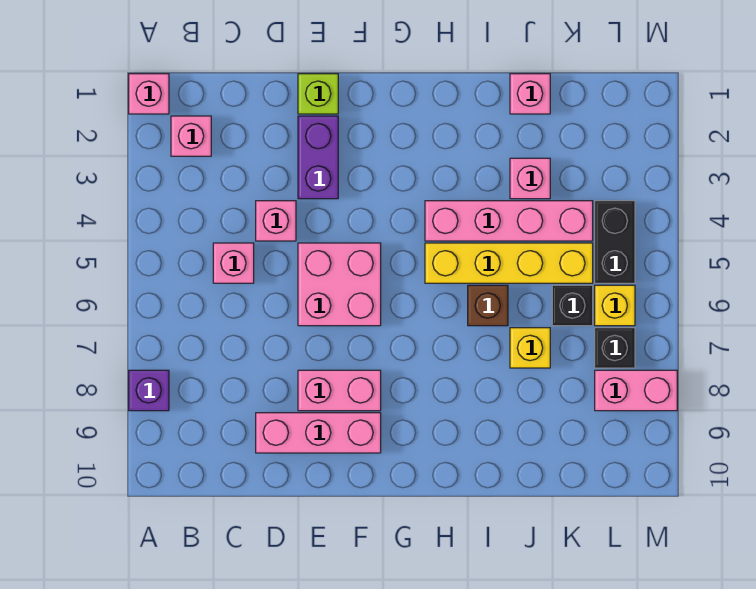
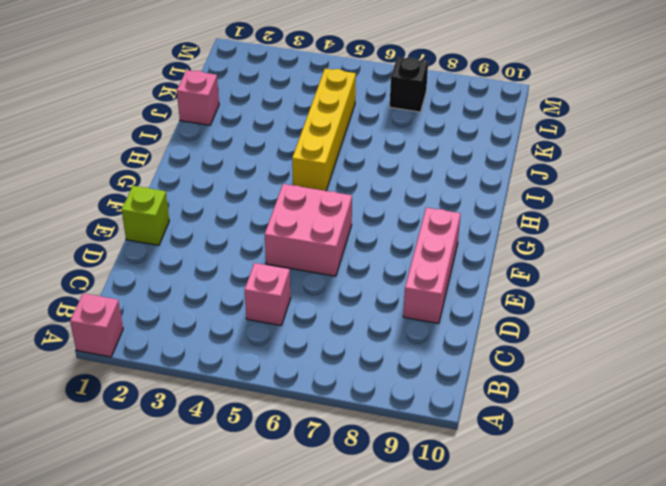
none -> purple brick A8 level 1
none -> pink brick B2 level 1
none -> pink brick D4 level 1

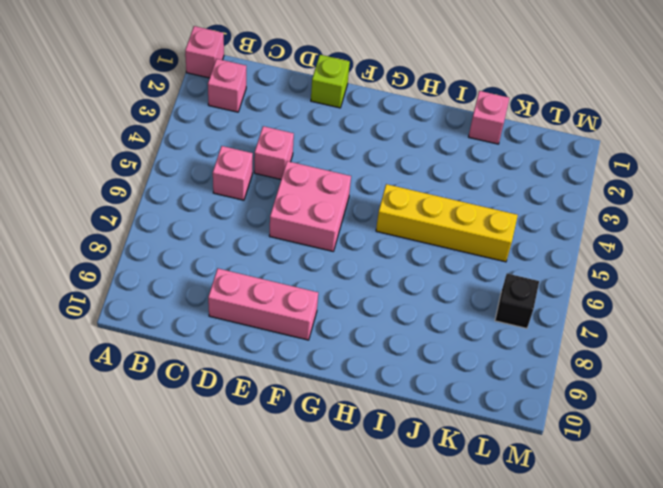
none -> purple brick A8 level 1
none -> purple brick E2:E3 level 1
none -> pink brick E8:F8 level 1

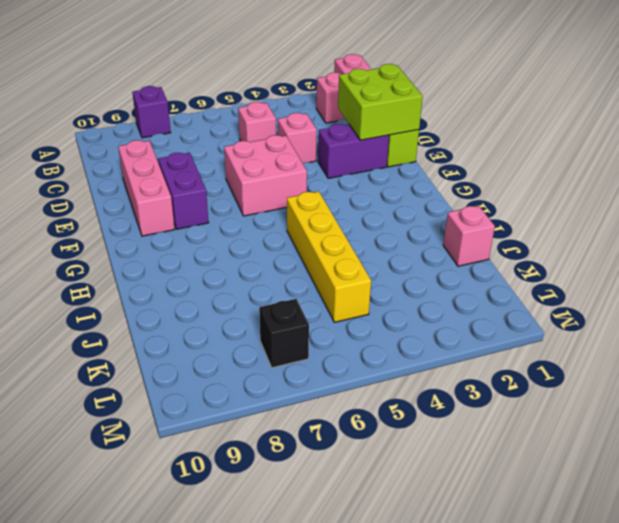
lime brick D1:E2 level 2 -> none
purple brick E8:F8 level 1 -> pink brick E8:F8 level 1
none -> pink brick H4:K4 level 1
none -> brown brick I6 level 1
none -> pink brick J3 level 1

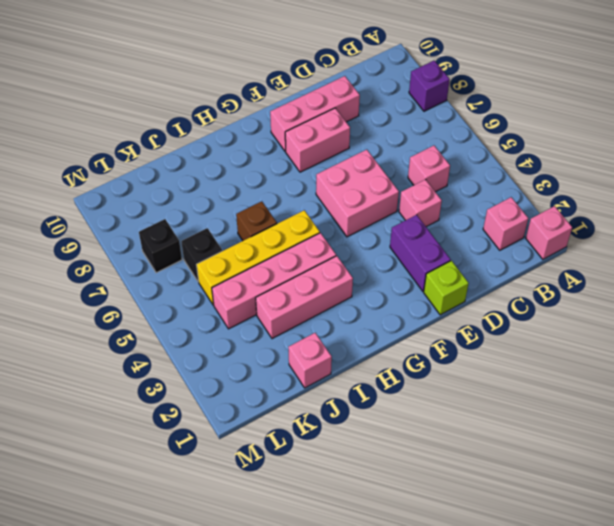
pink brick H3:J3 level 1 -> pink brick J3 level 1
none -> yellow brick J7 level 1
none -> black brick L4:L5 level 1
none -> yellow brick L6 level 1

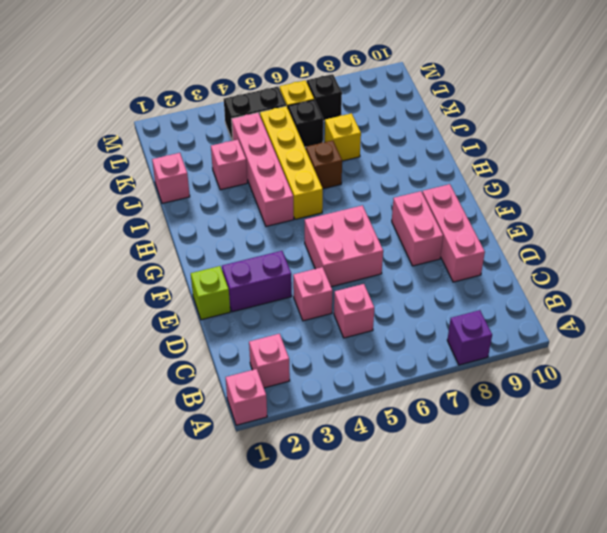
none -> pink brick L8:M8 level 1

